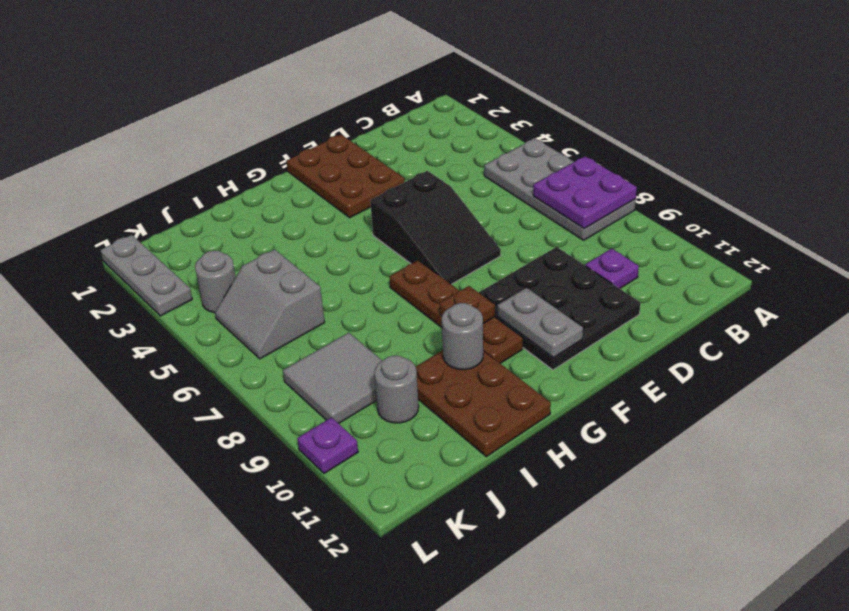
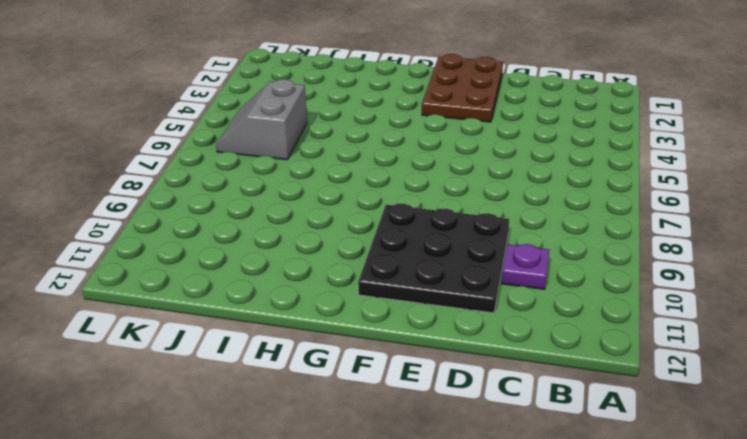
none -> grey plate A5:B8 level 1
none -> black slope E5:F7 level 1 top 5
none -> brown plate G7:G10 level 1

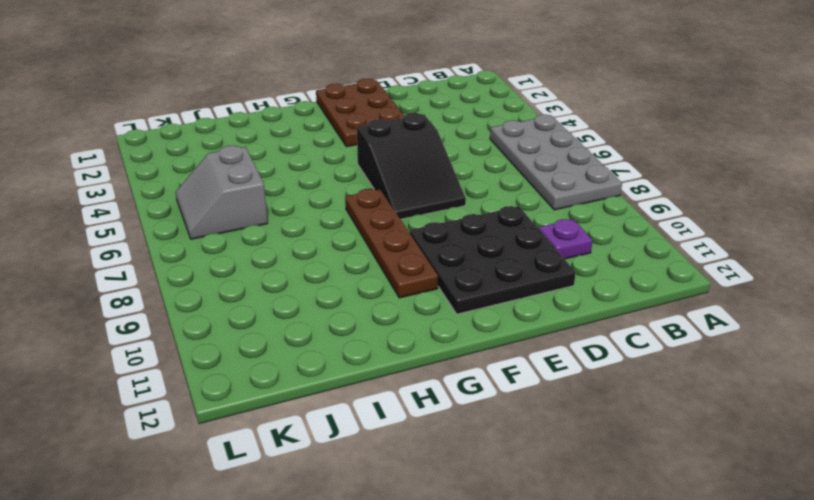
none -> brown plate H10:I12 level 1
none -> grey tile J8:K9 level 1
none -> grey round brick J10 level 1

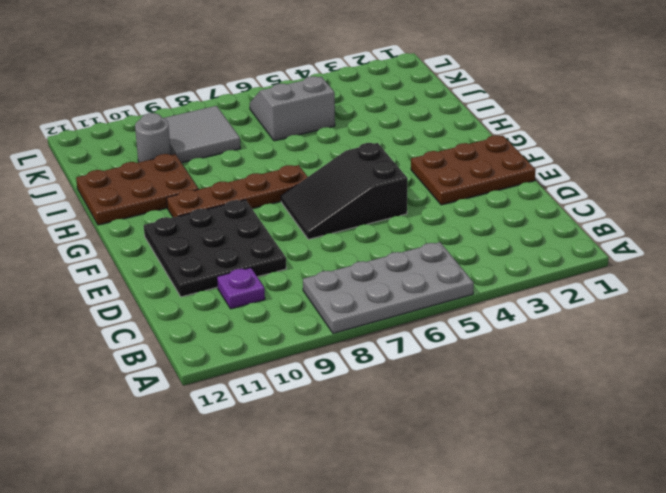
none -> grey round brick K4 level 1
none -> grey plate L1:L3 level 1
none -> purple plate L10 level 1

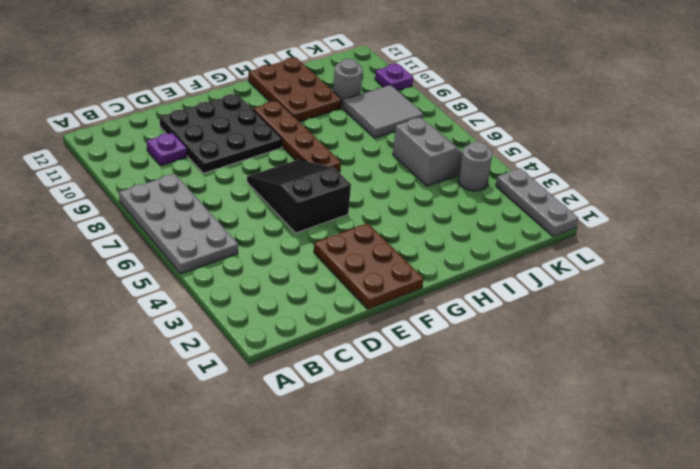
none -> purple plate A7:B8 level 2
none -> grey plate F10:F11 level 2
none -> brown plate G9 level 2

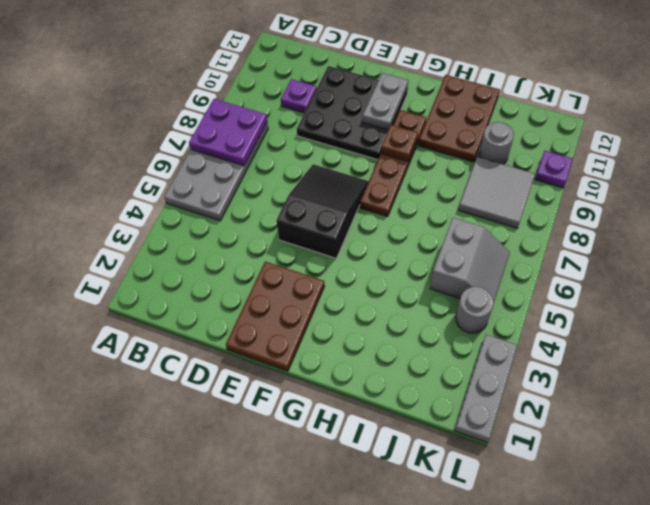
none -> grey round brick H10 level 2

